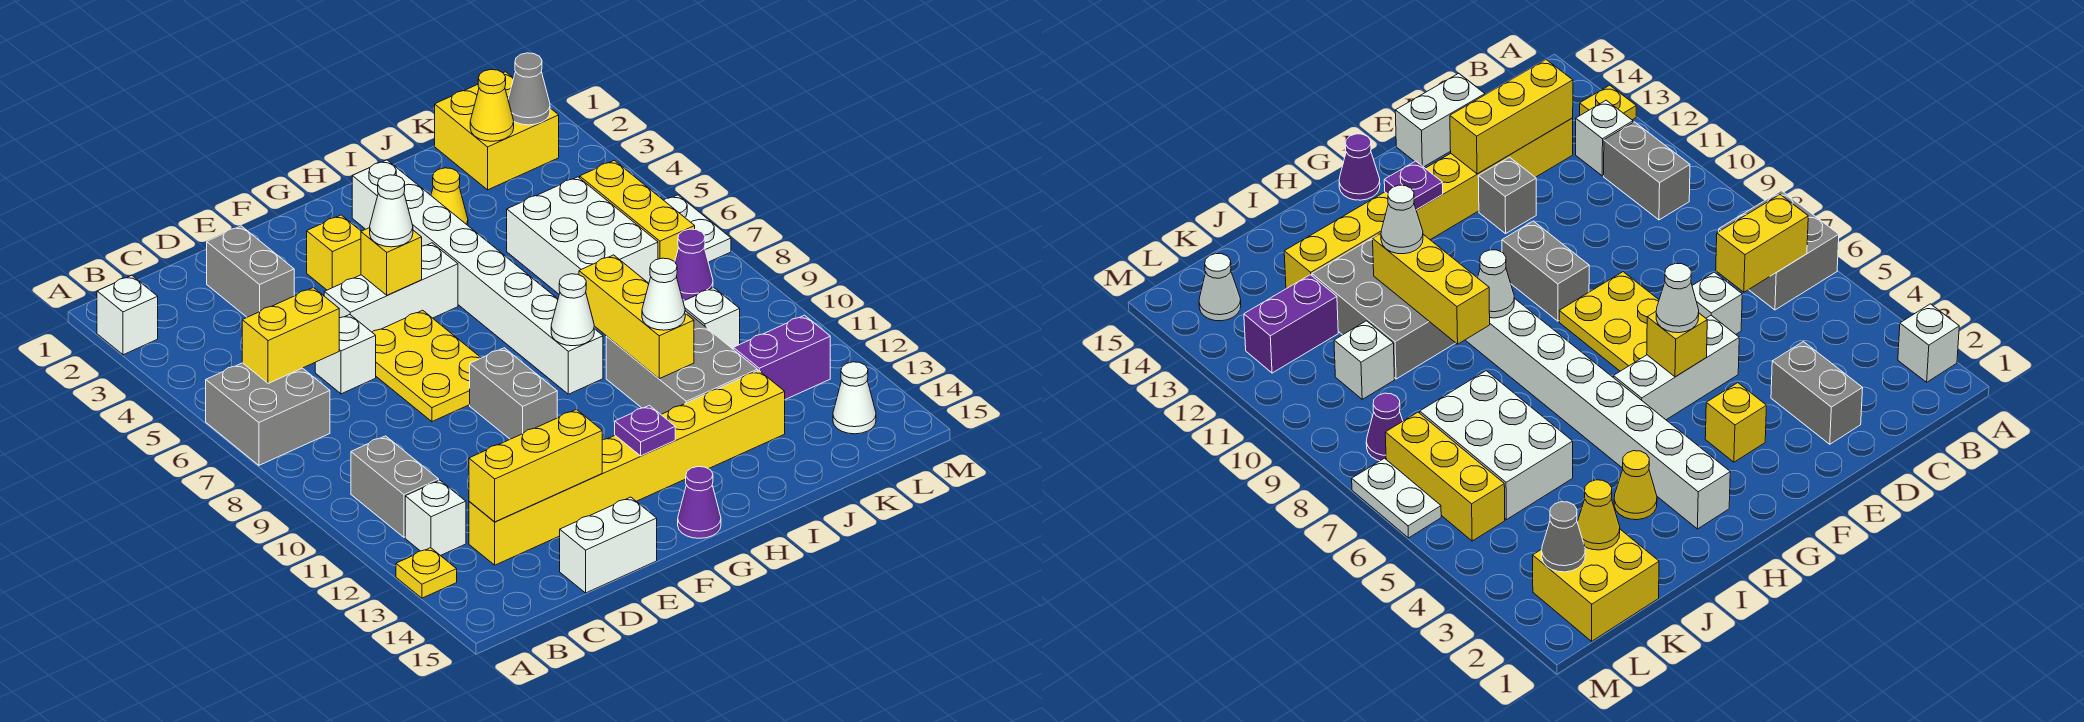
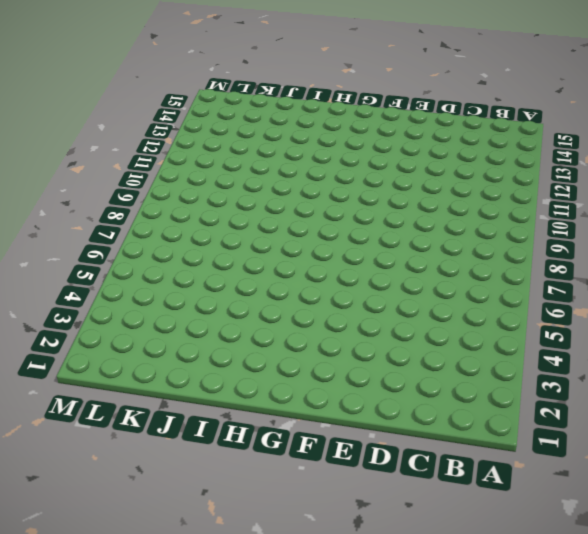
none -> white brick A2 level 1
none -> grey brick A6:B7 level 1
none -> yellow plate A13 level 1
none -> grey brick B10:B11 level 1

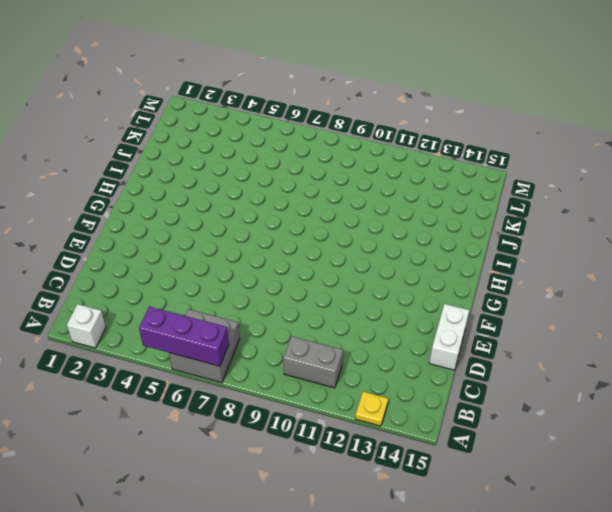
purple brick A5:A7 level 2 -> none
none -> white brick B12 level 1
none -> yellow brick C13:J13 level 1
none -> grey brick D2:D3 level 1
none -> white brick D6 level 1

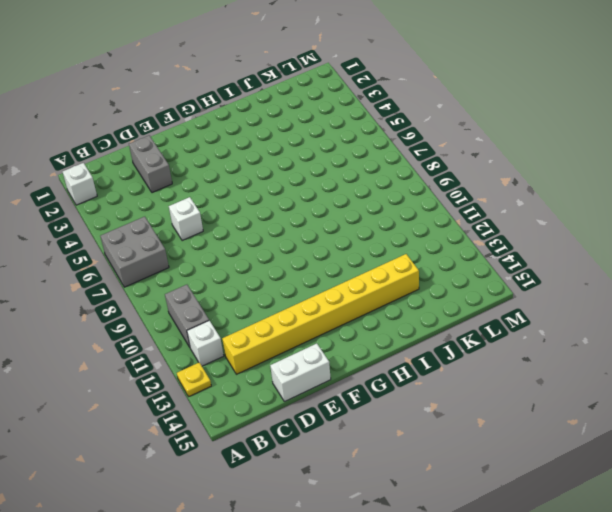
none -> white brick E5:G5 level 1
none -> yellow plate E6:F8 level 1
none -> grey brick E12 level 1
none -> yellow brick F3 level 1

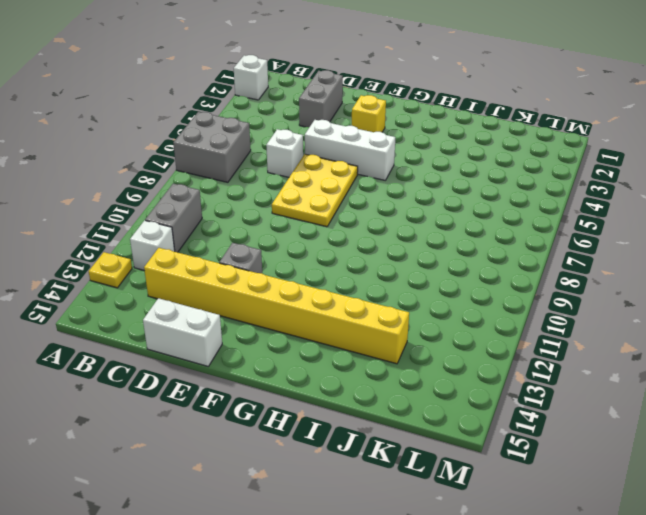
none -> grey brick F9:F10 level 1
none -> purple cone G15 level 1
none -> white brick H2:H9 level 1
none -> yellow cone I3 level 1

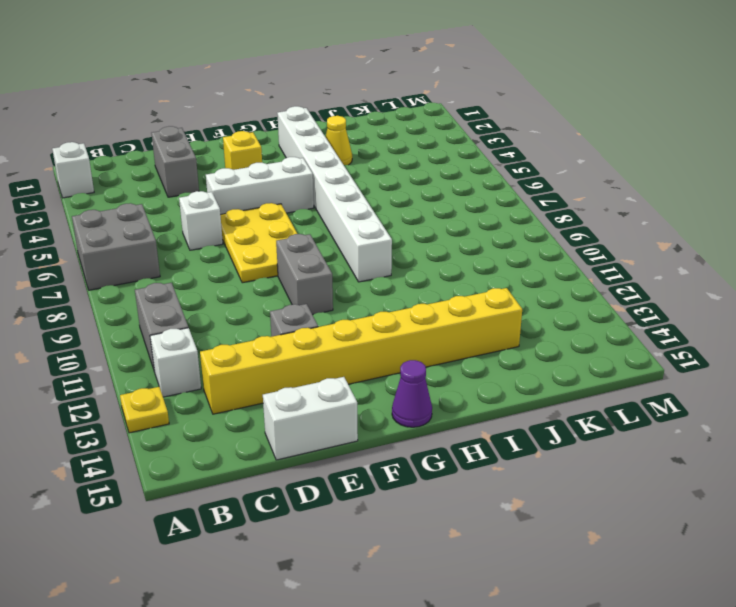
none -> grey brick I10:J12 level 1
none -> white brick J5:K7 level 1
none -> yellow brick K1:L2 level 1
none -> white brick K10 level 1

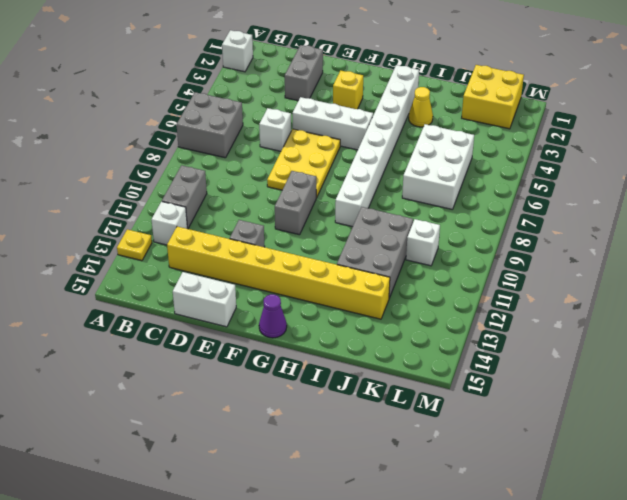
none -> purple brick K12:L12 level 1
none -> yellow brick L5:L7 level 1
none -> purple cone L8 level 1
none -> white cone L14 level 1

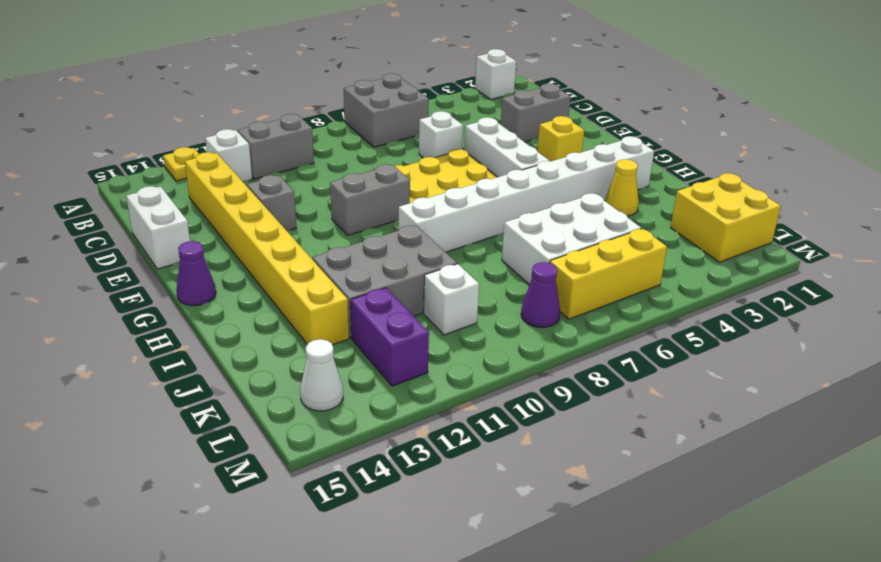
none -> white plate M6:M7 level 1
none -> yellow brick B6:C6 level 2
none -> yellow brick C13:E13 level 2
none -> yellow brick F5 level 2

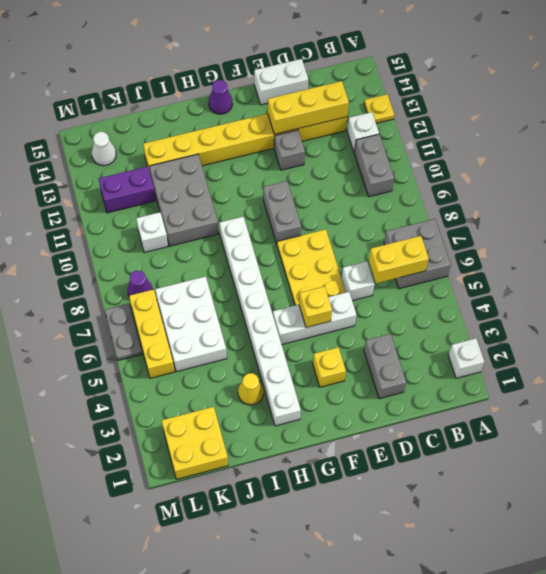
grey plate M6:M7 level 1 -> white plate M6:M7 level 1
none -> purple plate G13 level 2
none -> white cone H9 level 2
none -> yellow brick I9:I11 level 2
none -> yellow cone K2 level 2

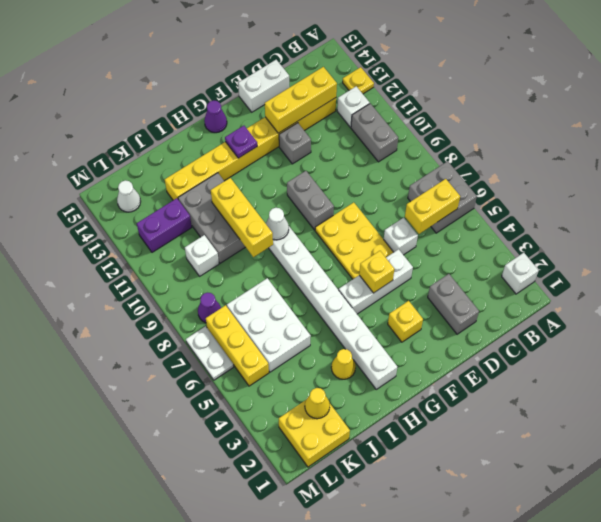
none -> grey cone L2 level 2
none -> white cone F5 level 3
none -> white cone I11 level 3

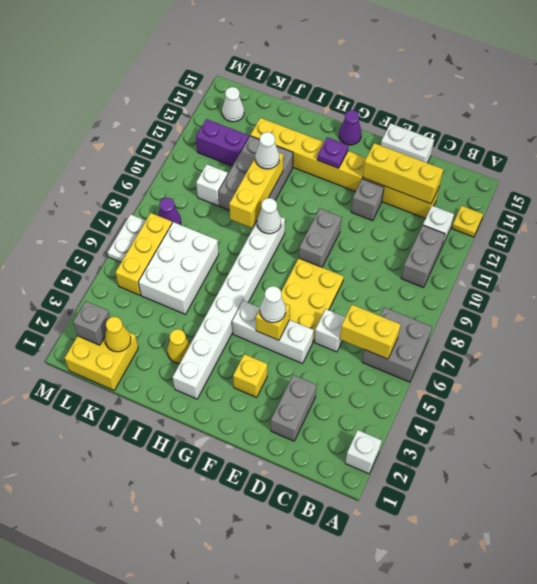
grey brick L2 level 2 -> grey cone L2 level 2

